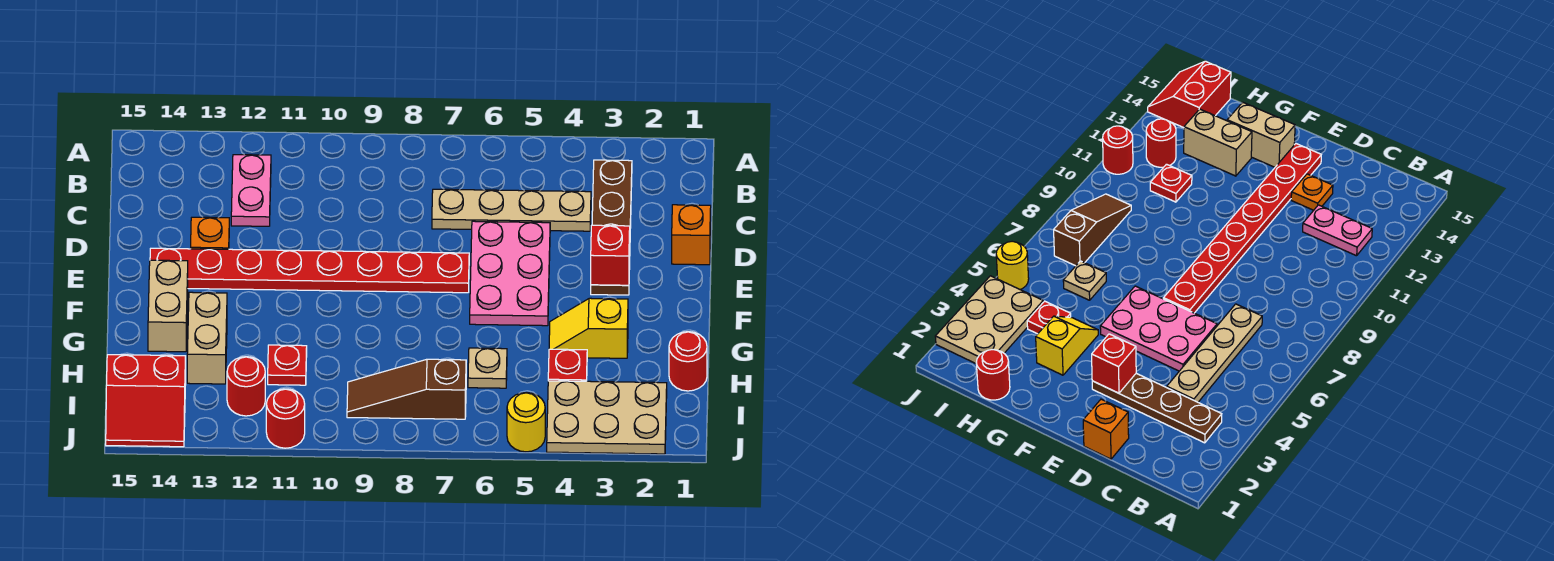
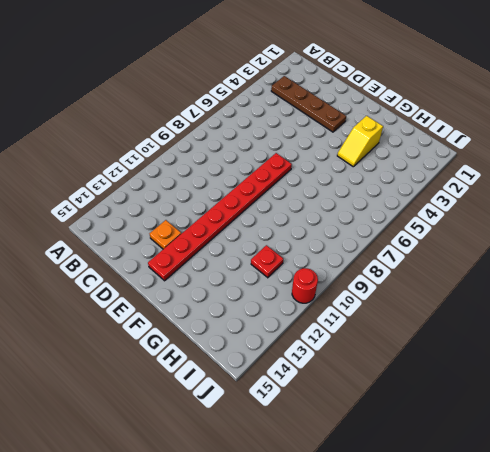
none -> pink plate B12:C12 level 1
none -> tan plate C4:C7 level 1
none -> orange brick D1 level 1

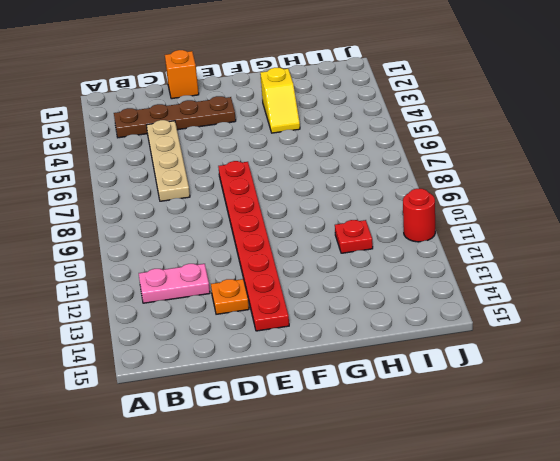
none -> pink plate D5:F6 level 1
none -> tan brick F14:G14 level 1
none -> tan brick G13:H13 level 1

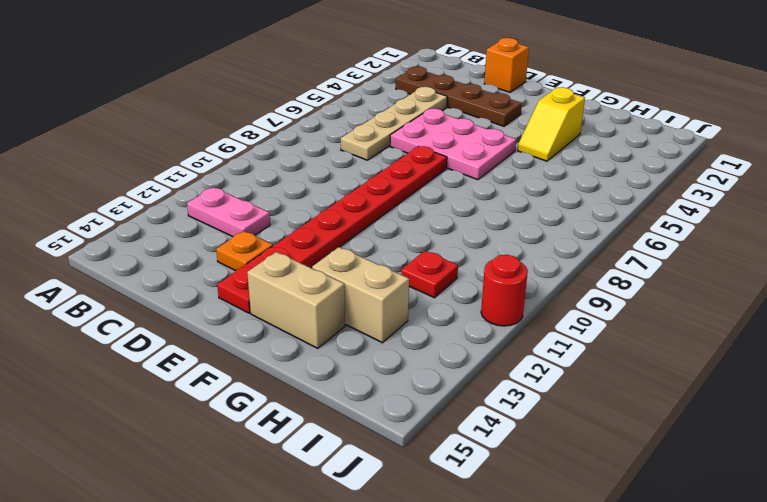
none -> red round brick H1 level 1
none -> red plate H4 level 1
none -> tan plate H6 level 1

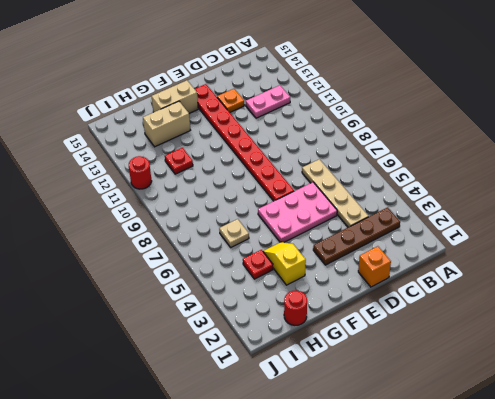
none -> tan plate I2:J4 level 1
none -> brown slope I7:I9 level 1 top 7
none -> red round brick I12 level 1

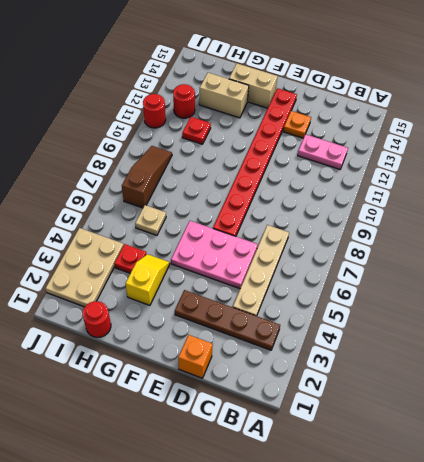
none -> red slope I14:J15 level 1 top I
none -> yellow round brick J5 level 1
none -> red brick E3 level 2

